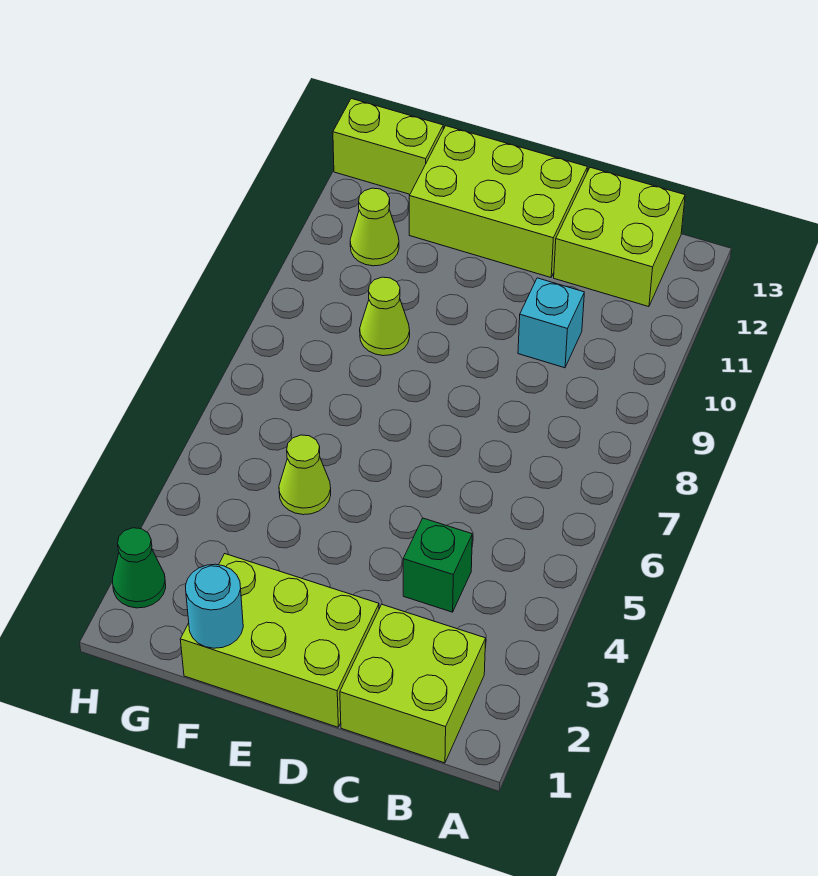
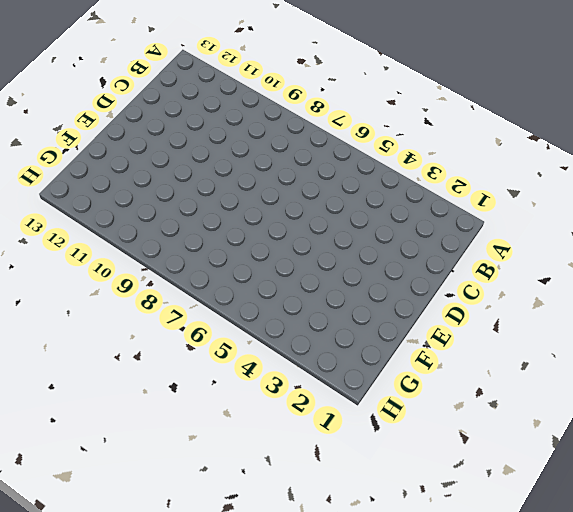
none -> lime brick B1:C2 level 1
none -> lime brick B12:C13 level 1
none -> green brick C4 level 1

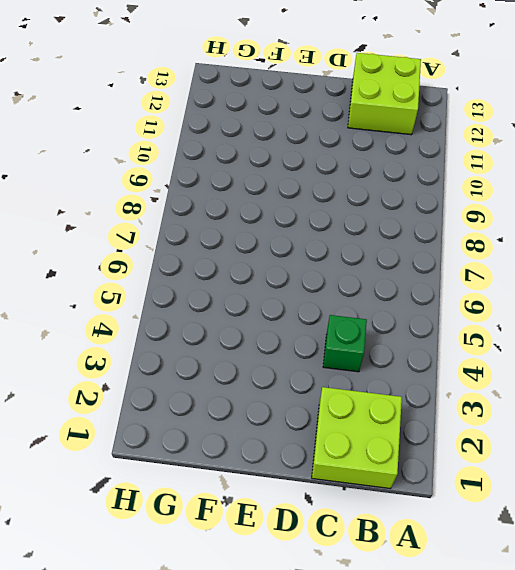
none -> cyan brick C10 level 1
none -> lime brick D1:F2 level 1
none -> lime brick D12:F13 level 1

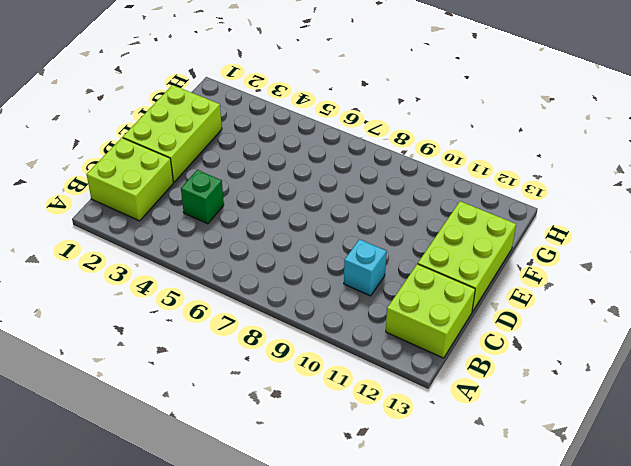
none -> lime cone F5 level 1
none -> lime cone F9 level 1
none -> lime cone G11 level 1

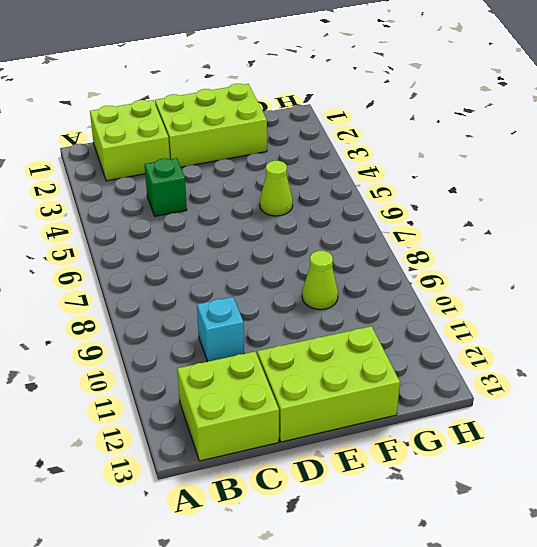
none -> lime cone G11 level 1
none -> lime brick G13:H13 level 1
none -> green cone H2 level 1

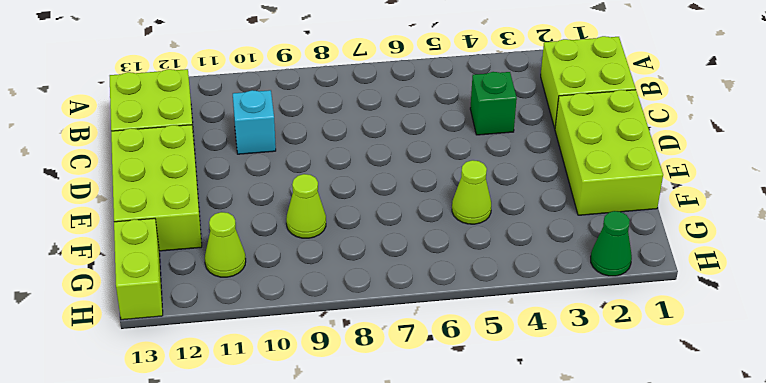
none -> cyan round brick F1 level 2

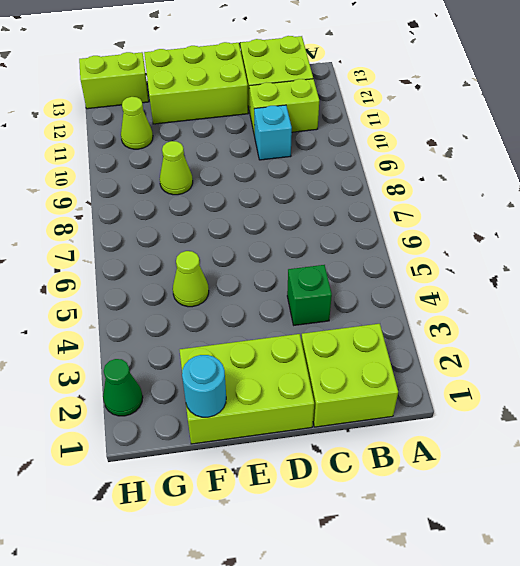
lime brick B11:C11 level 1 -> none

